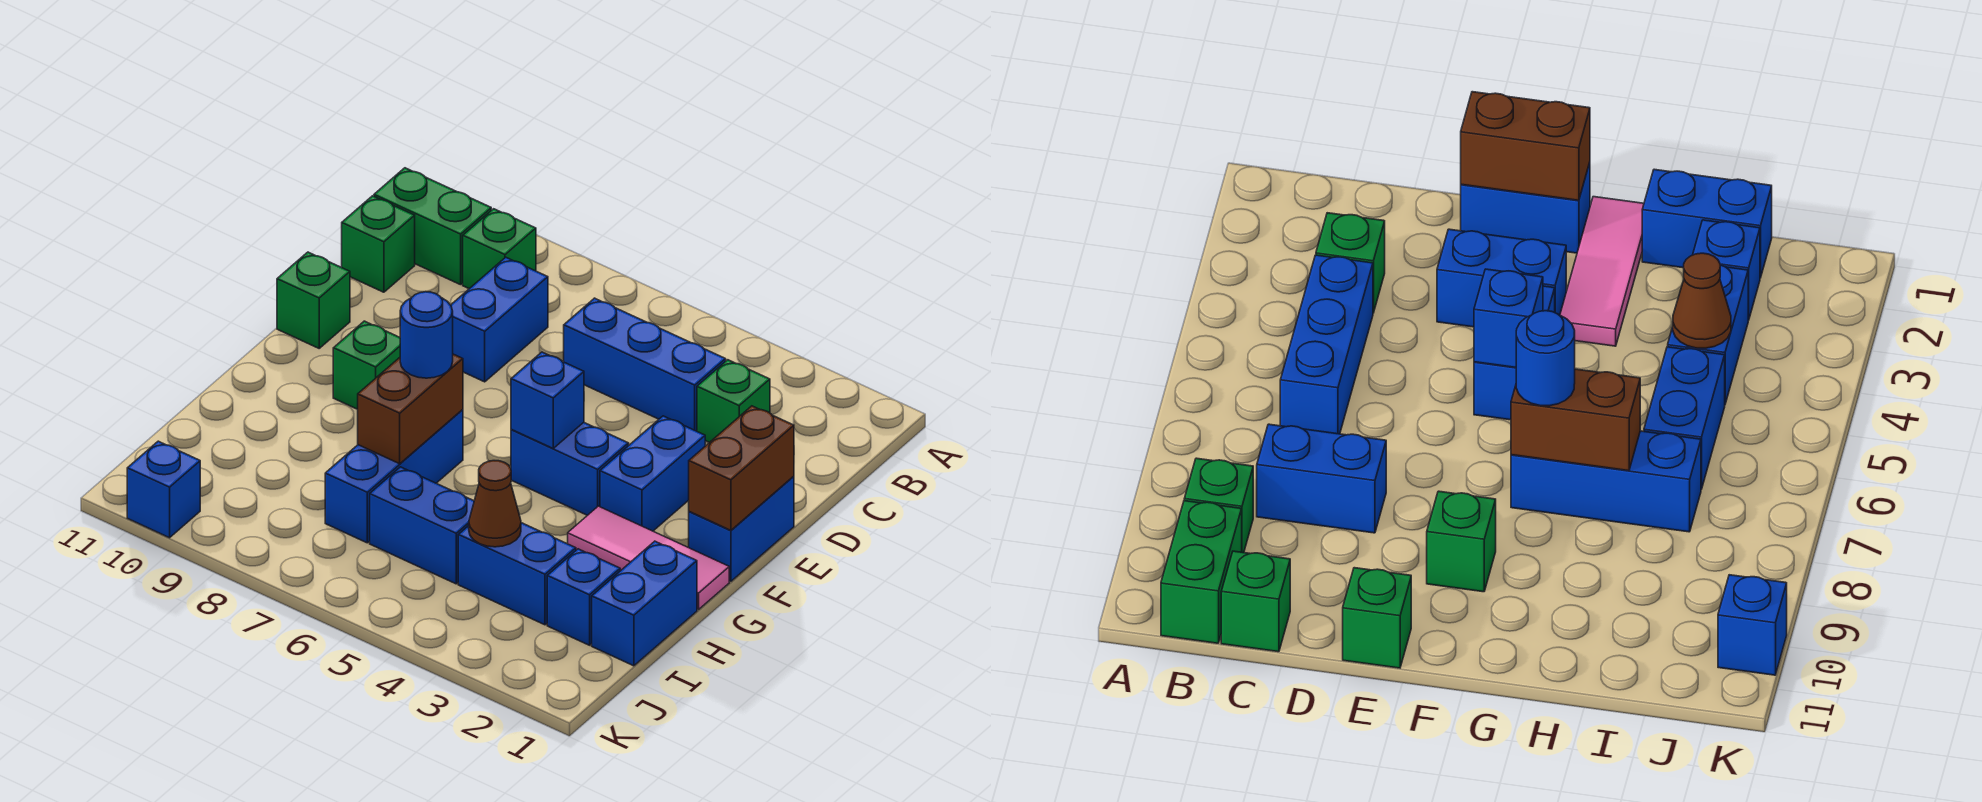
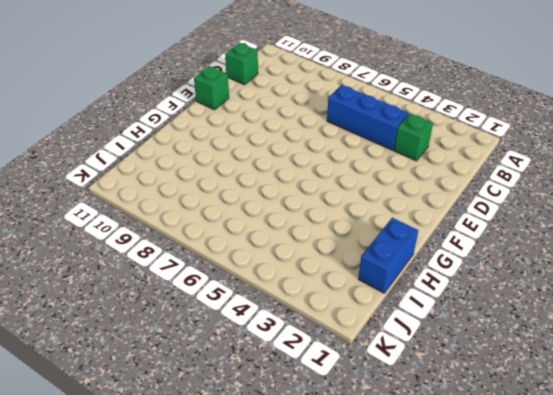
none -> green brick B9 level 1
none -> green brick B10:B11 level 1
none -> blue brick C8:D8 level 1

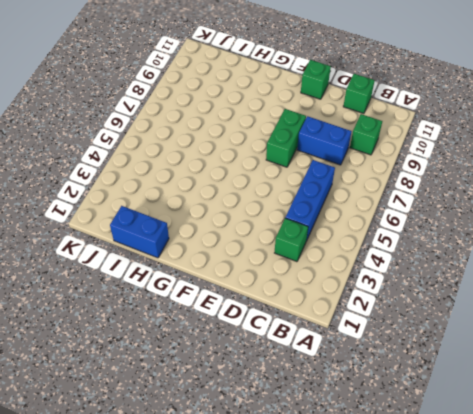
green brick E7:E8 level 1 -> green brick B10:B11 level 1
none -> blue brick E1:F1 level 1
none -> blue brick E3:F3 level 1
none -> blue brick F4:F5 level 1

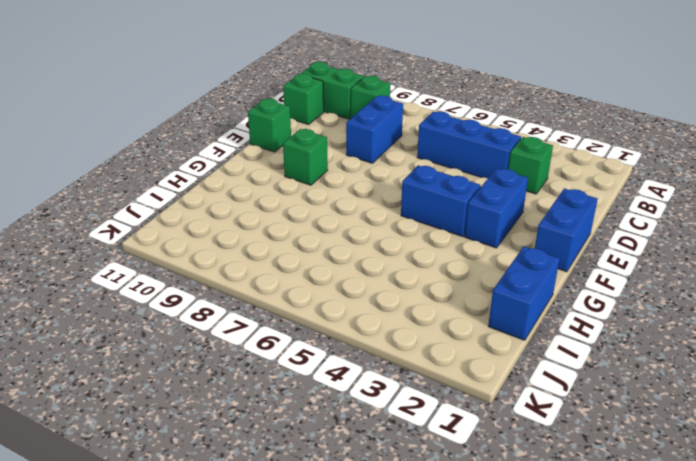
none -> pink tile G1:G3 level 1
none -> blue brick G7:I7 level 1
none -> blue brick I2 level 1

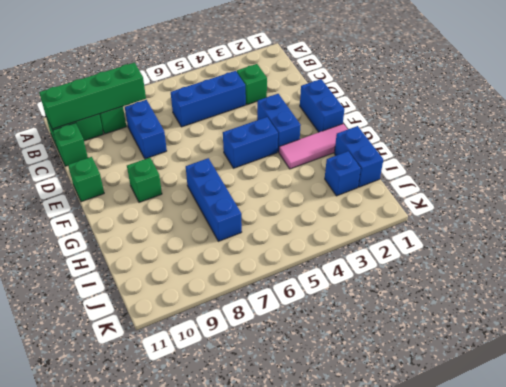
green brick B8:B11 level 2 -> none
none -> blue brick I3:I4 level 1
none -> blue brick I5:I6 level 1
none -> blue brick K10 level 1

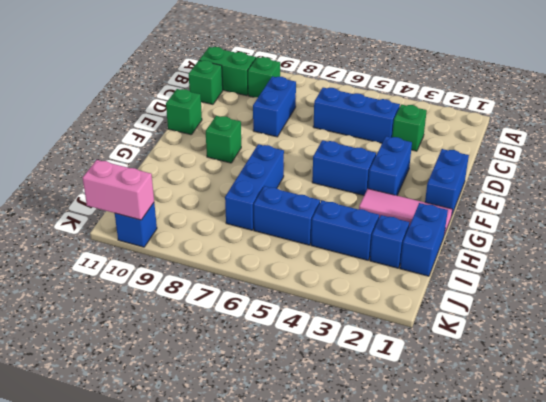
pink brick K10:K11 level 2 -> none
none -> brown brick E1:F1 level 2
none -> blue brick F5 level 2
none -> brown brick G7:H7 level 2

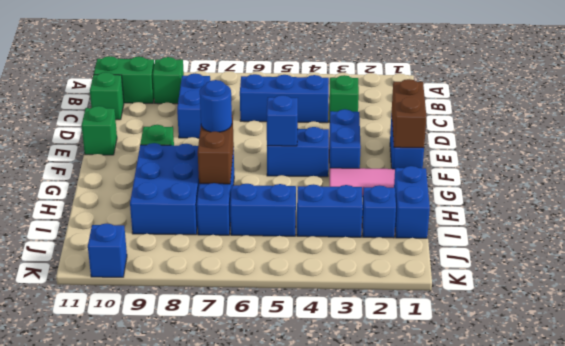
blue brick G8:I9 level 1 -> none
none -> brown cone I4 level 2

